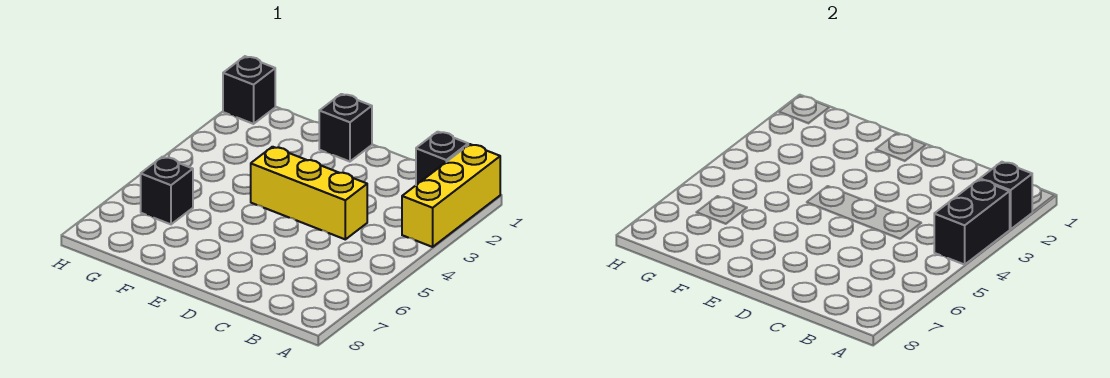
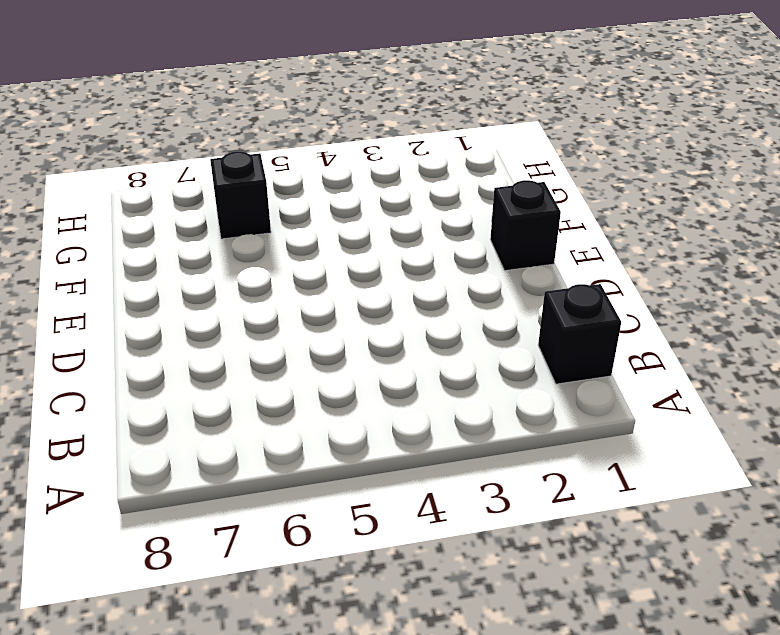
none -> yellow brick A1:A3 level 1
none -> yellow brick C4:E4 level 1

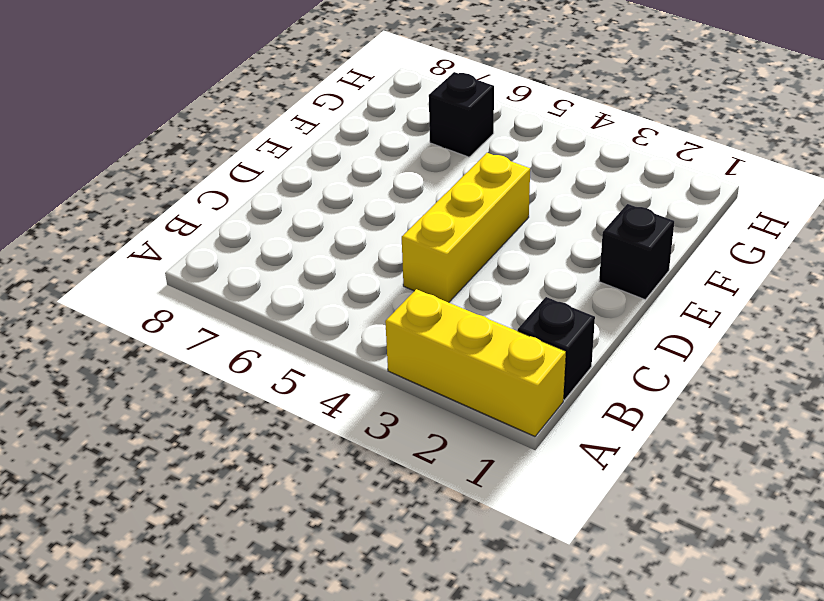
none -> black brick H1 level 1
none -> black brick A2 level 2

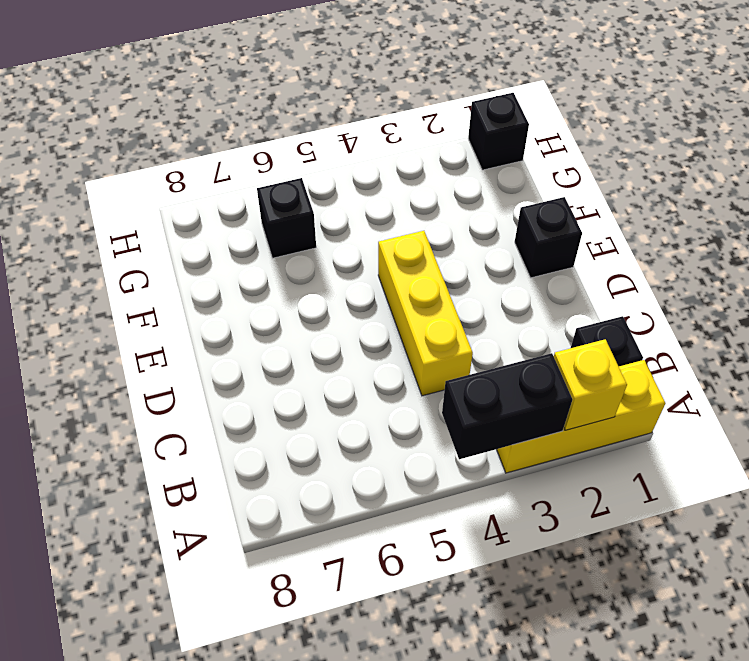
yellow brick A2 level 2 -> black brick A2 level 2

